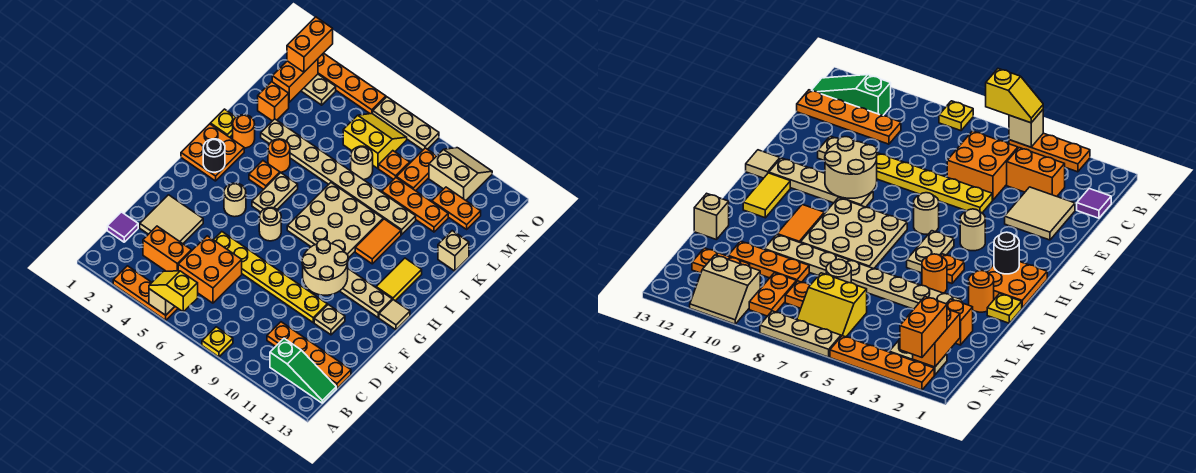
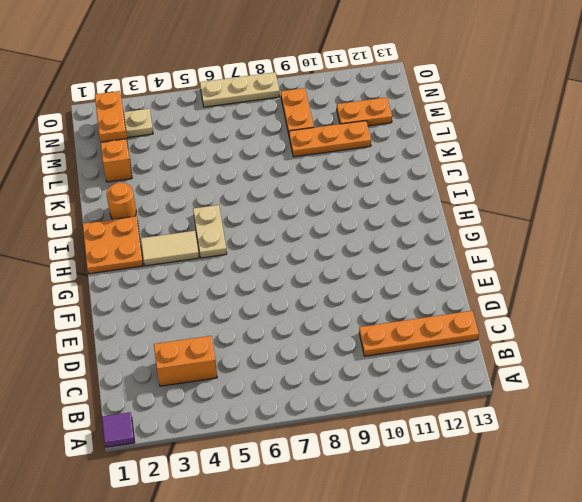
purple tile A1 level 1 -> purple tile C1 level 1
tan tile H3:H4 level 1 -> none
none -> orange plate A3:A5 level 1
none -> yellow plate A8 level 1
none -> green slope B11:B13 level 1 top 11
none -> orange brick C5:D6 level 1

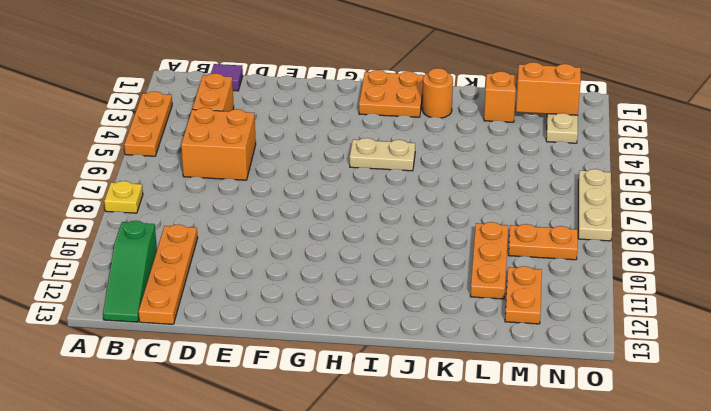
none -> tan tile D2:E3 level 1
none -> yellow plate E5:E10 level 1
none -> tan plate E11 level 1
none -> tan round brick G4 level 1

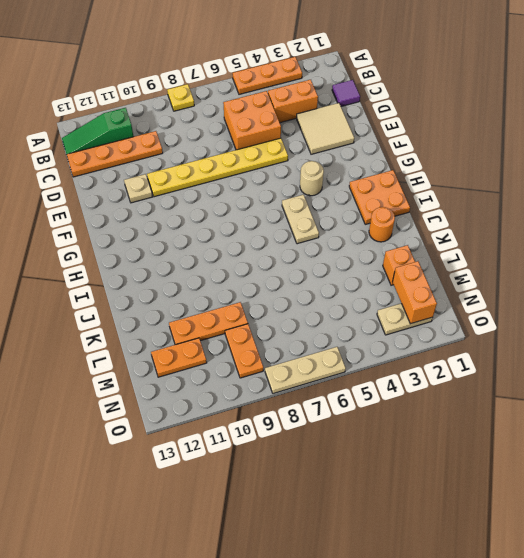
none -> tan round brick G6 level 1
none -> tan plate G9:G12 level 1
none -> tan tile G13 level 1
none -> tan plate H7:J9 level 1

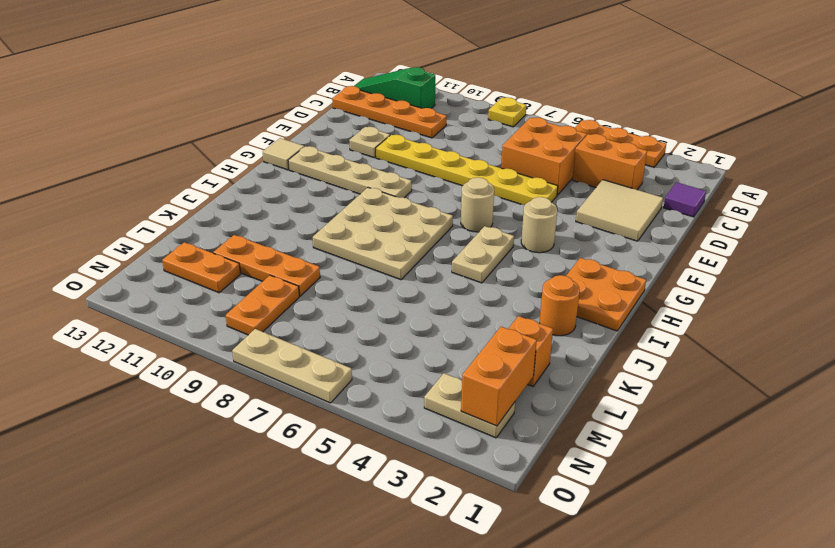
none -> yellow tile H12:I12 level 1
none -> orange plate I4 level 1
none -> orange tile I10:J10 level 1
none -> yellow plate J1 level 1

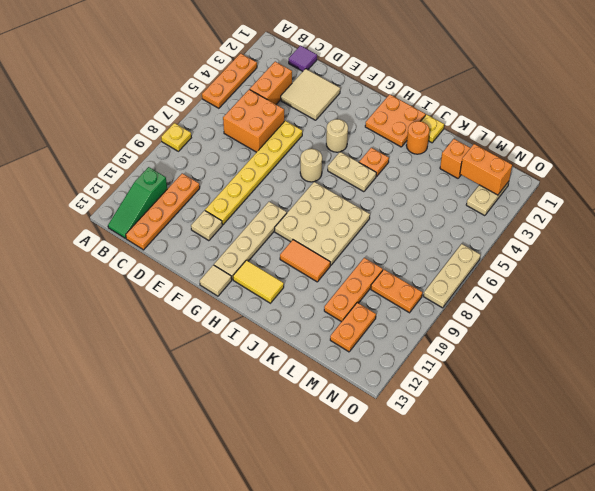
none -> orange round brick J4 level 1
none -> tan plate K3:K10 level 1
none -> tan brick K13 level 1
none -> tan round brick L7 level 1

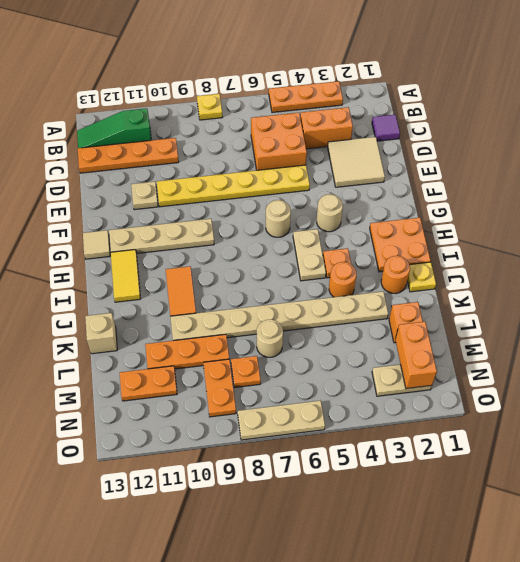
none -> tan plate H7:J9 level 1
none -> yellow slope M6:N7 level 1 top M
none -> tan slope N10:O11 level 1 top N
none -> orange plate O2:O5 level 1

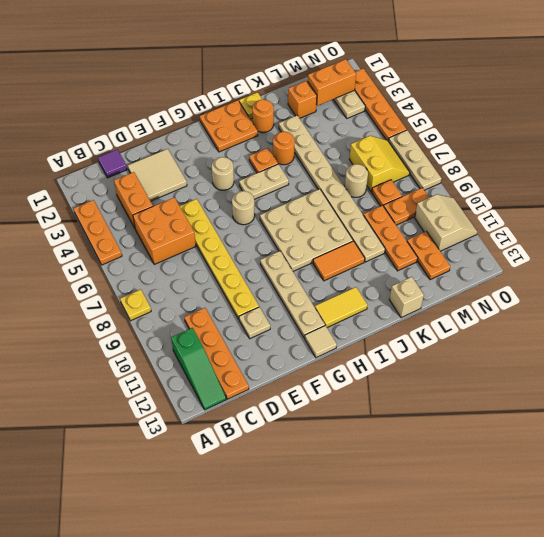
none -> tan brick A5 level 2
none -> tan round brick F9:G10 level 2
none -> black round brick H2 level 2
none -> yellow slope A5:A6 level 3 top 6

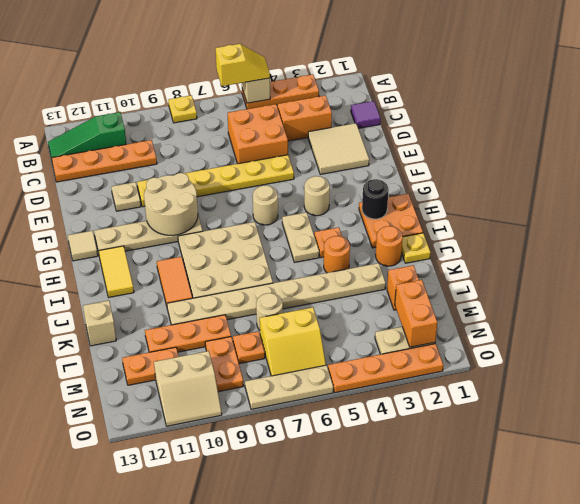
none -> orange brick N2:O2 level 3

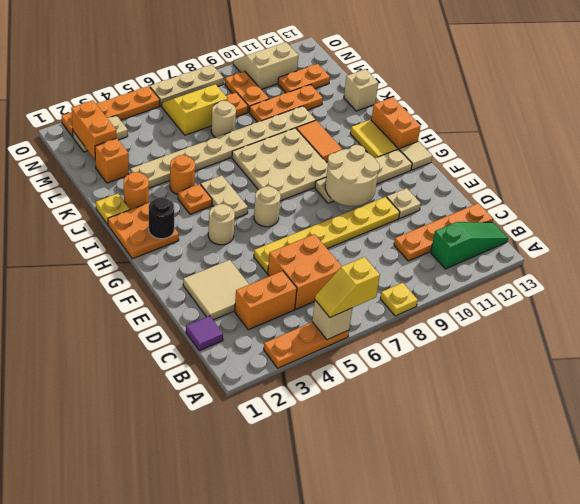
orange brick H13:I13 level 1 -> orange brick N2:O2 level 3

